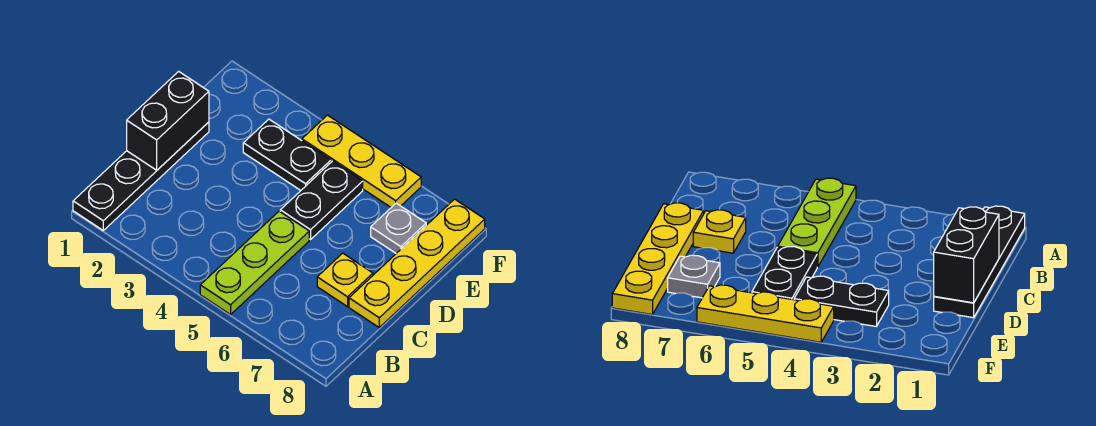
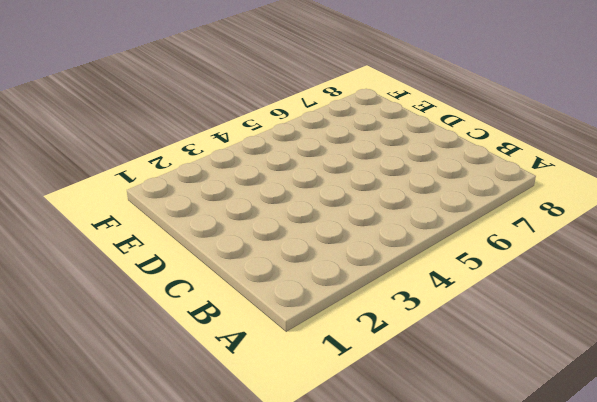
none -> black plate A1:D1 level 1
none -> lime plate A5:C5 level 1

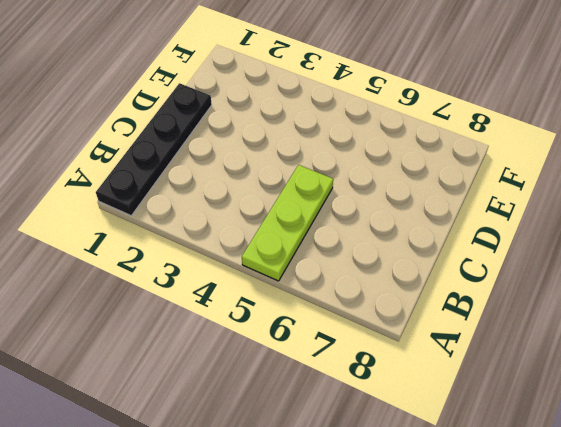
none -> yellow plate C7 level 1
none -> yellow plate C8:F8 level 1

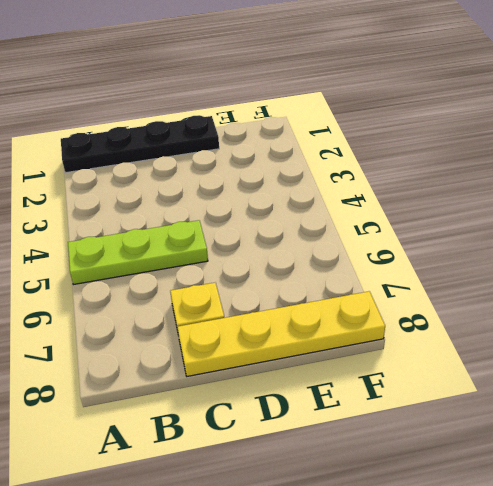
none -> black plate D5:E5 level 1
none -> black plate E3:E4 level 1

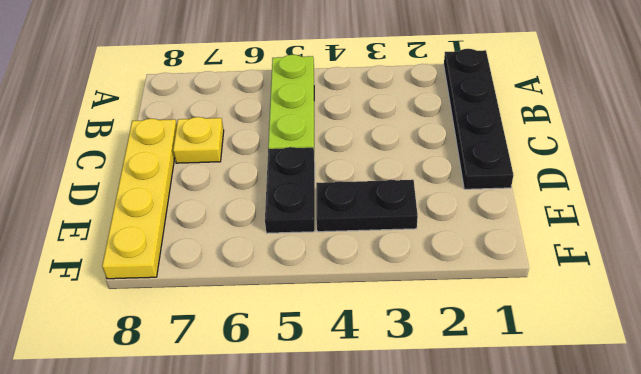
none -> grey plate E7 level 1
none -> yellow plate F4:F6 level 1

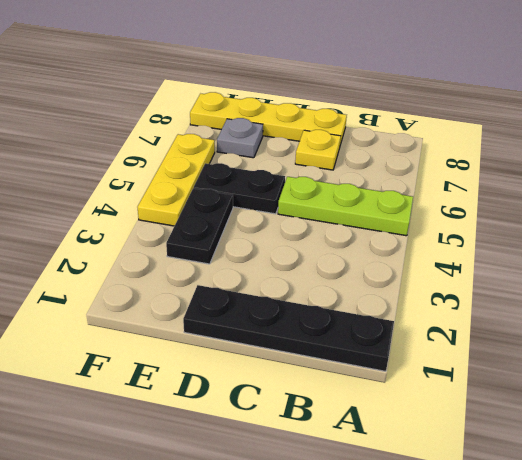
none -> black brick C1:D1 level 2

